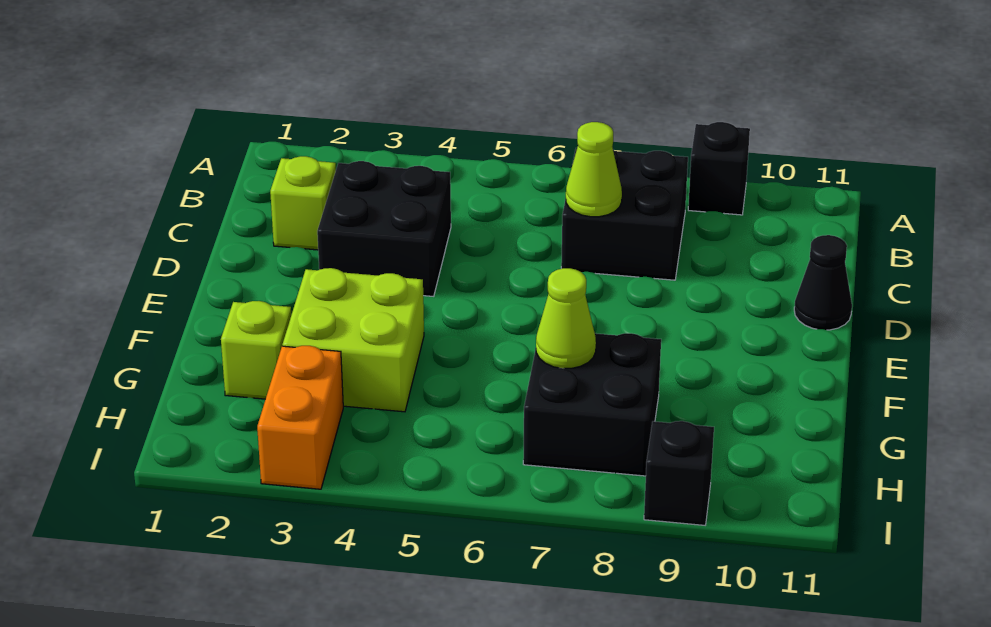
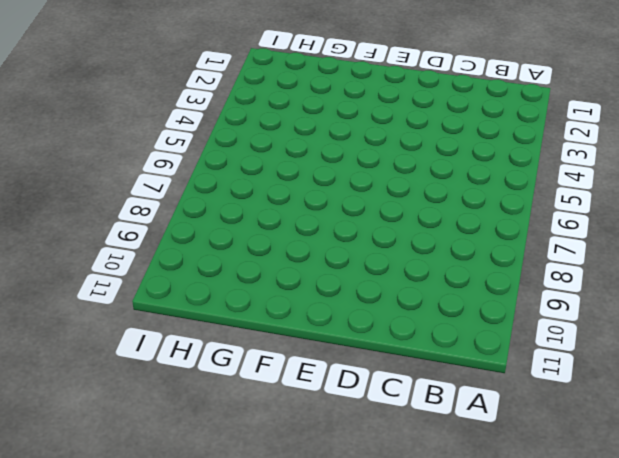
none -> black brick A9 level 1
none -> black brick B7:C8 level 1
none -> lime brick C2 level 1

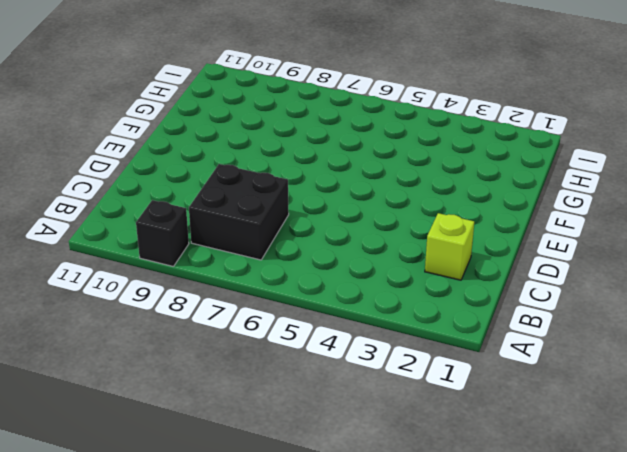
none -> black brick C3:D4 level 1
none -> black cone D11 level 1
none -> lime brick F3:G4 level 1

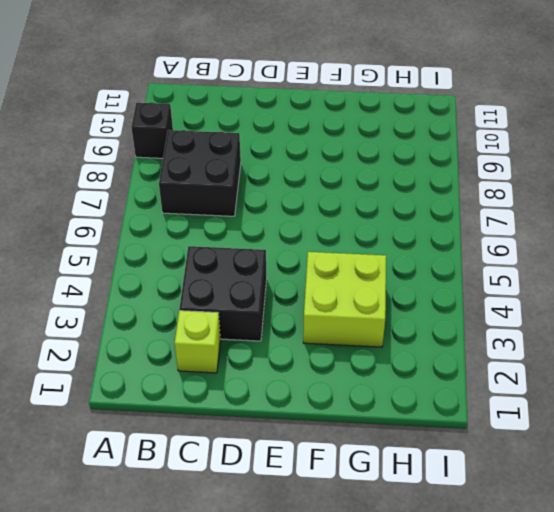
none -> black cone D11 level 1
none -> lime brick G2 level 1
none -> black brick G7:H8 level 1

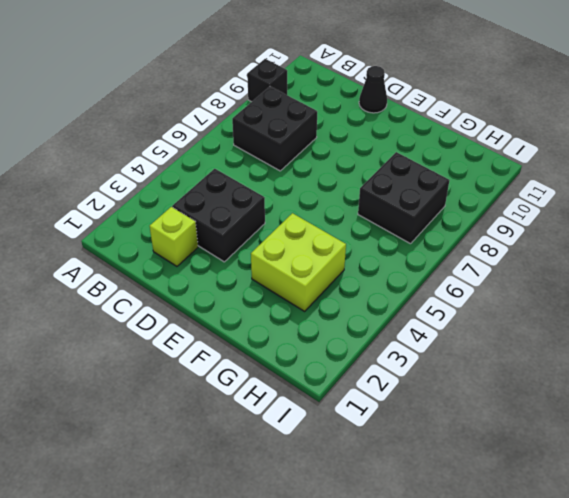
none -> lime brick G2 level 1
none -> orange brick H3:I3 level 1
none -> black brick I9 level 1

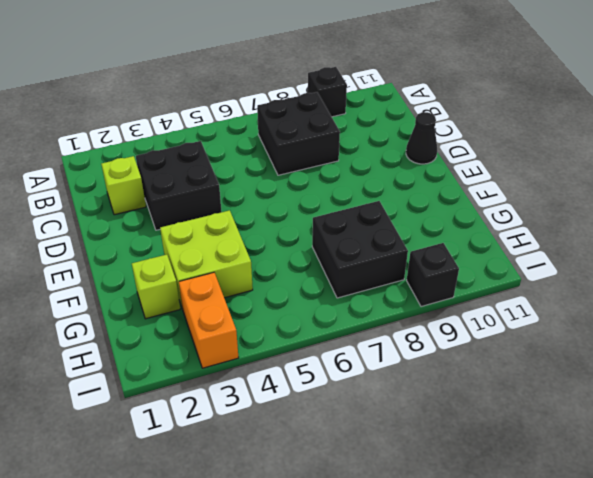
none -> lime cone C7 level 2
none -> lime cone G7 level 2

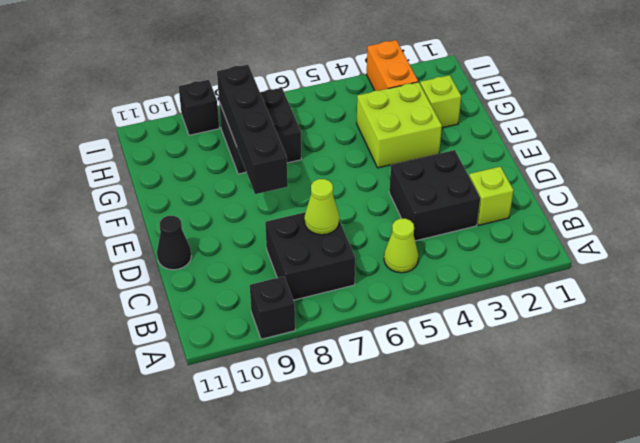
lime cone B5 level 1 -> lime cone G7 level 2
black brick E8:H8 level 2 -> none

